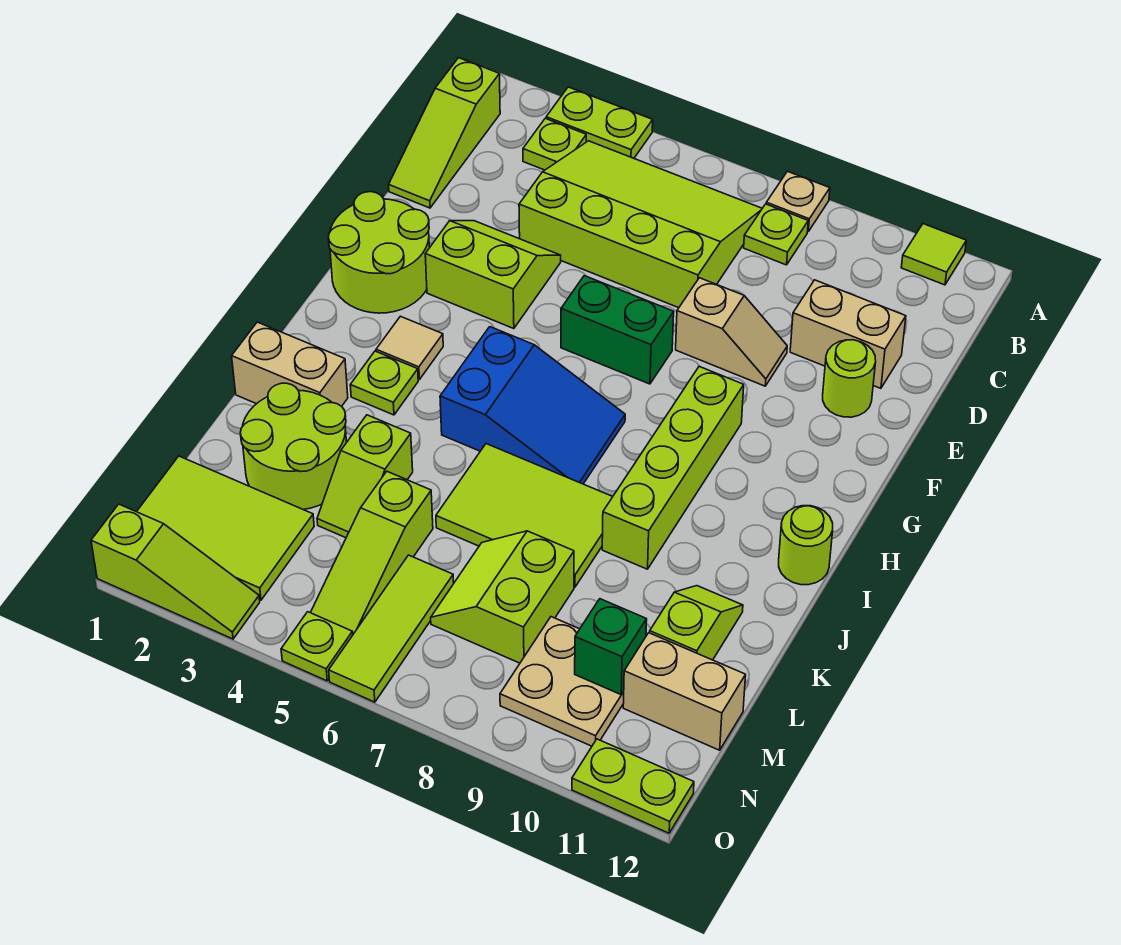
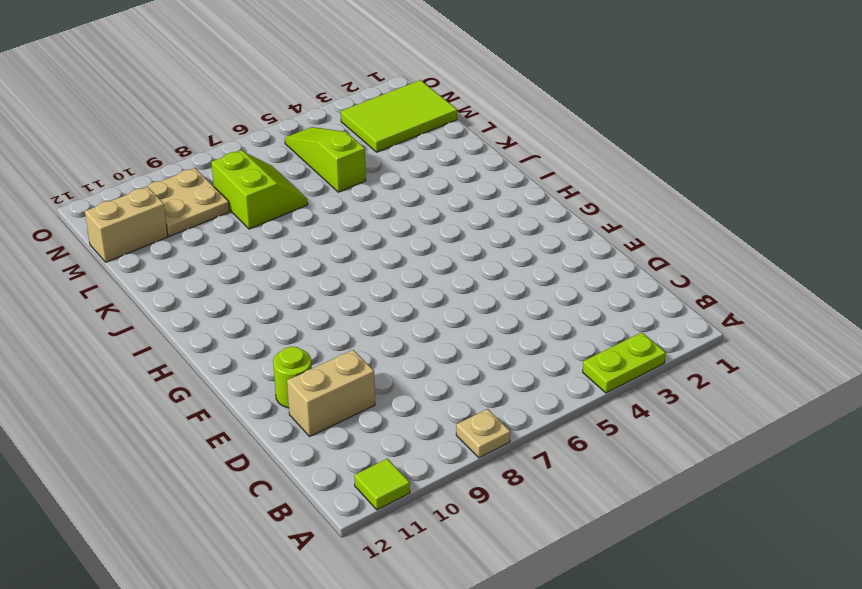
none -> lime slope B1:D1 level 1 top B
none -> lime plate B3 level 1
none -> lime slope B4:D7 level 1 top D
none -> lime plate B8 level 1

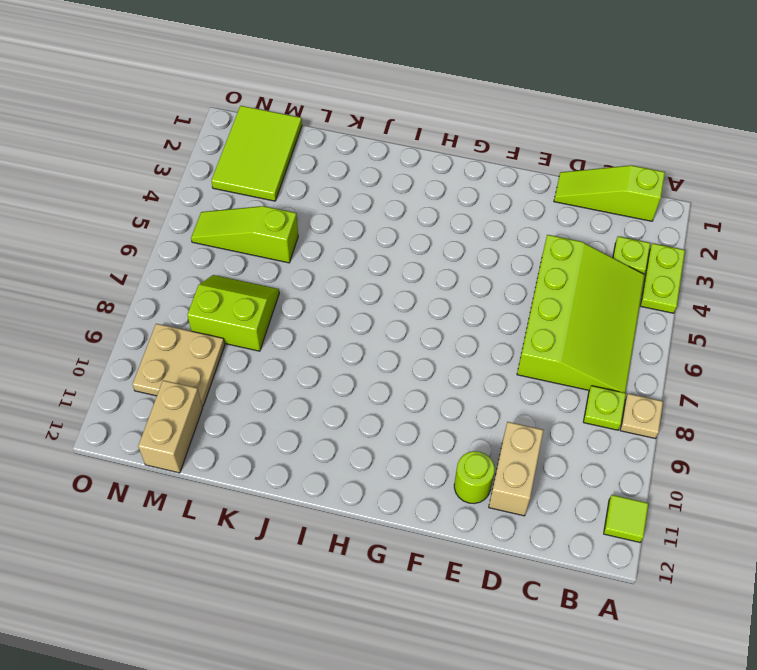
none -> lime slope E3:F4 level 1 top F
none -> tan slope E8:E9 level 1 top 8
none -> lime round brick F1:G2 level 1
none -> green brick F6:F7 level 1

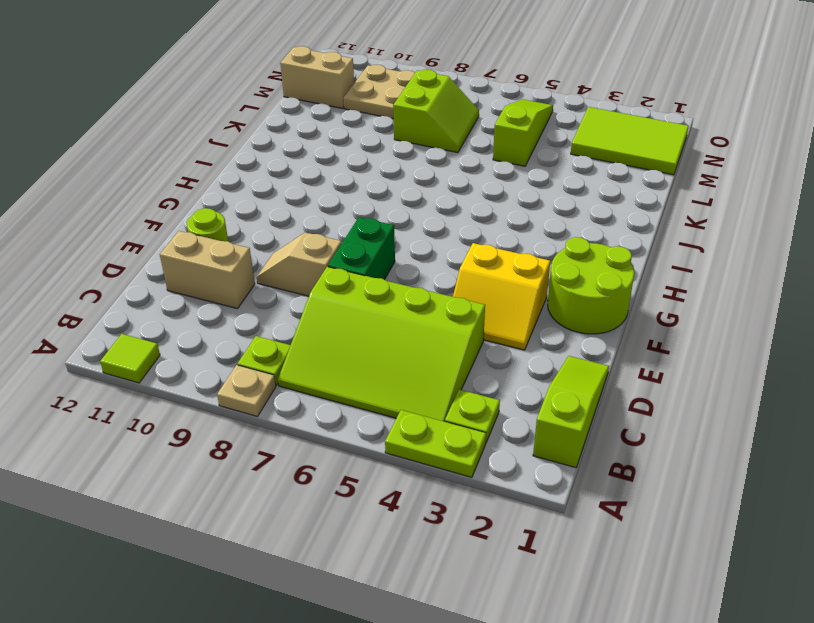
yellow slope E3:F4 level 1 top F -> lime slope E3:F4 level 1 top F
green brick E7:F7 level 1 -> green brick F6:F7 level 1
none -> lime brick G9:J9 level 1
none -> tan tile H3 level 1
none -> blue slope H5:I7 level 1 top 5
none -> lime plate I3 level 1

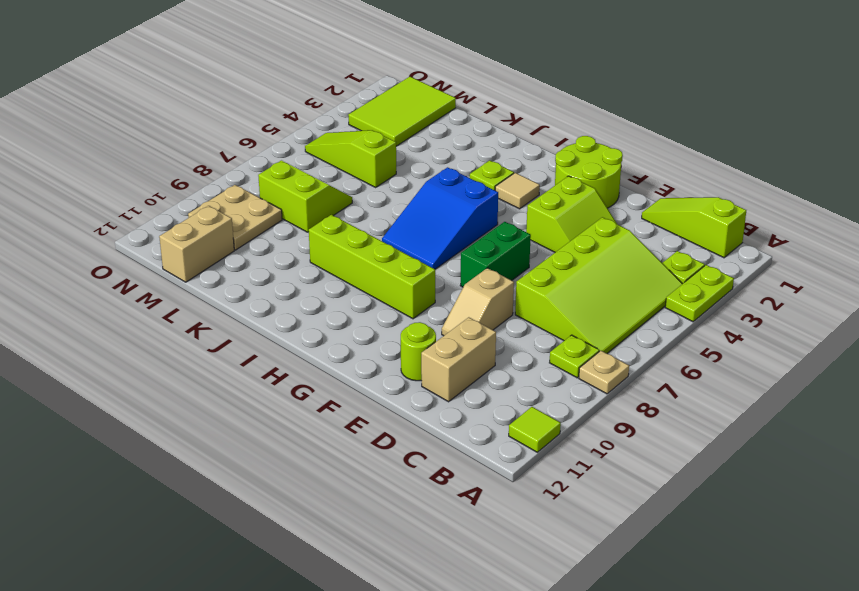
none -> lime round brick I12 level 1
none -> tan brick J1:J2 level 1
none -> lime tile J6:K8 level 1
none -> lime round brick K2:L3 level 1

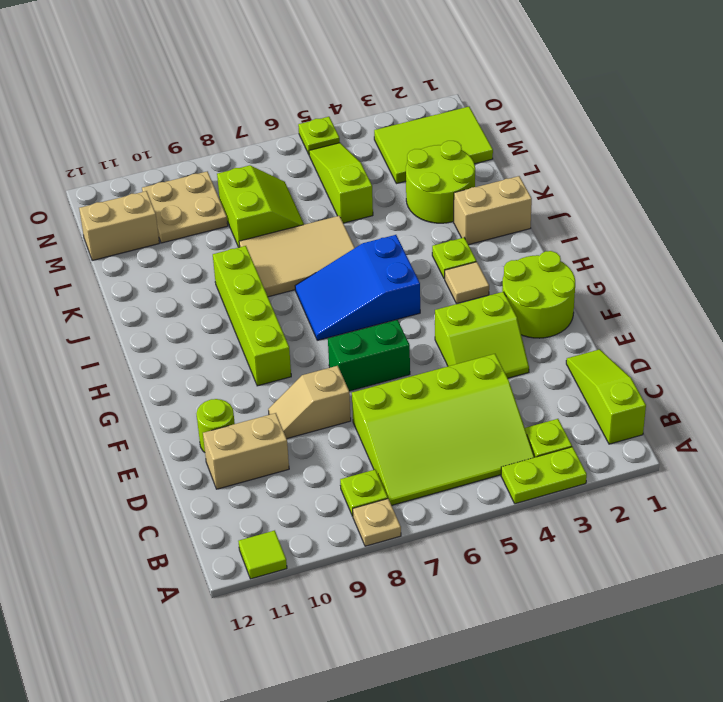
tan tile J6:K8 level 1 -> lime tile J6:K8 level 1
none -> lime round brick I12 level 1
none -> lime slope K4:L4 level 1 top K
none -> lime slope K11:L11 level 1 top L
none -> lime tile M6:O6 level 1

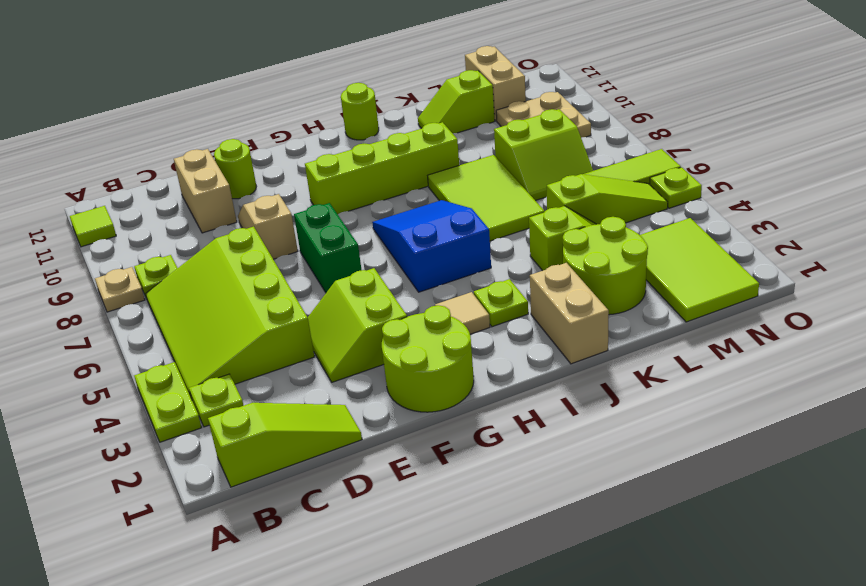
none -> lime slope O1:O3 level 1 top 1
none -> lime plate O11:O12 level 1
none -> green brick M10 level 2

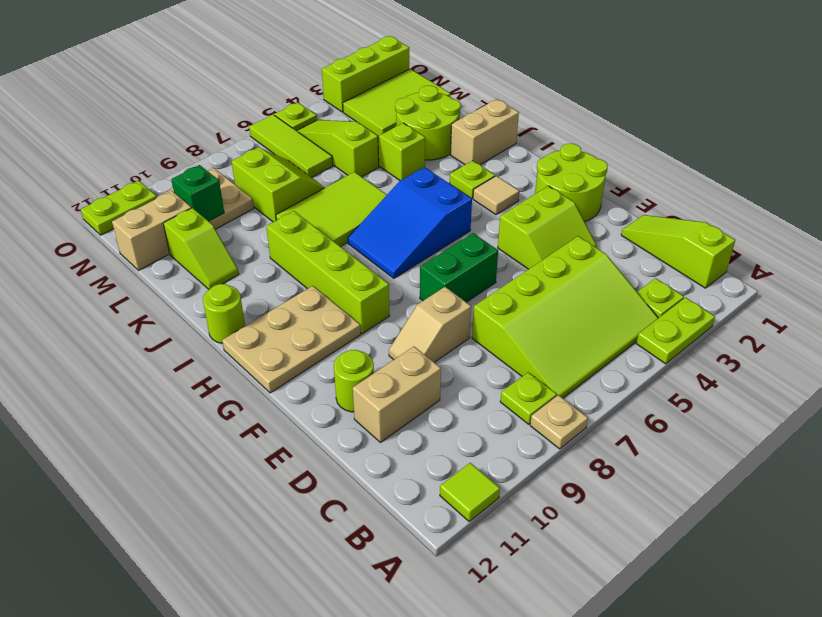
tan plate G10:H12 level 1 -> none
lime brick O1:O3 level 1 -> lime slope O1:O3 level 1 top 1

